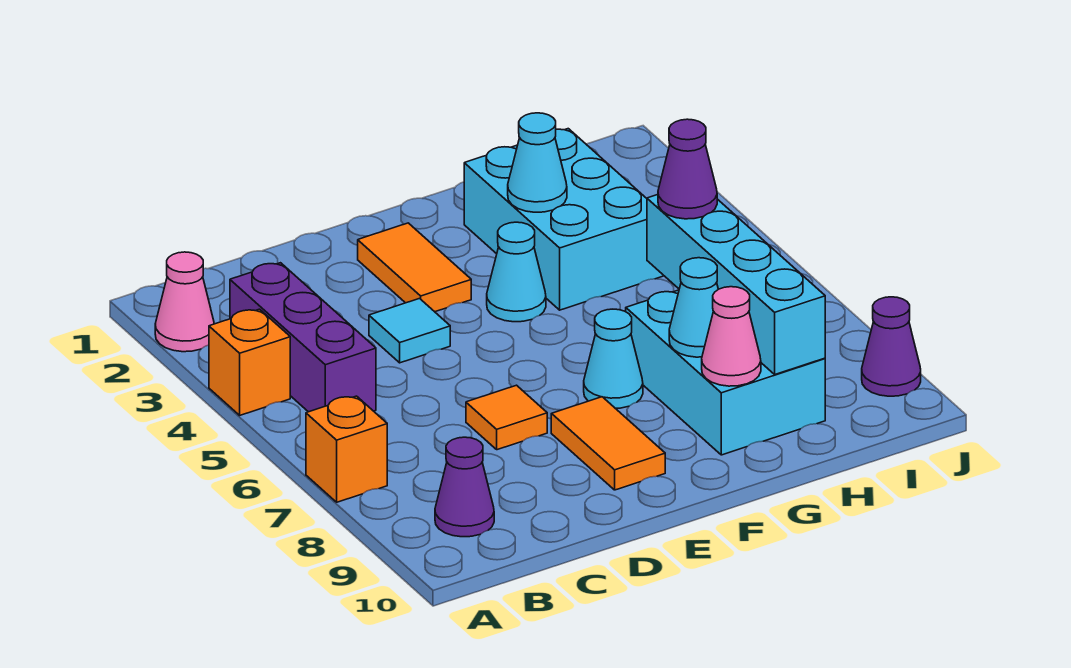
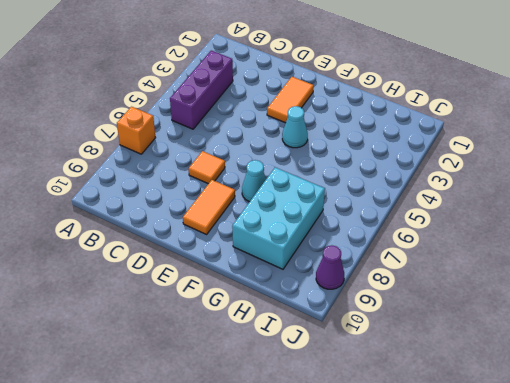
none -> pink cone A2 level 1
none -> orange brick A4 level 1
none -> purple cone B9 level 1

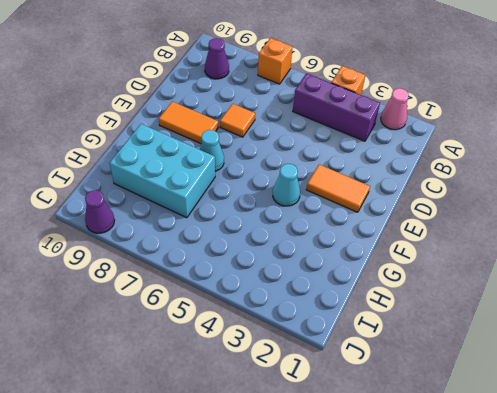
none -> cyan tile D4 level 1
none -> cyan brick G2:H4 level 1
none -> cyan cone G3 level 2

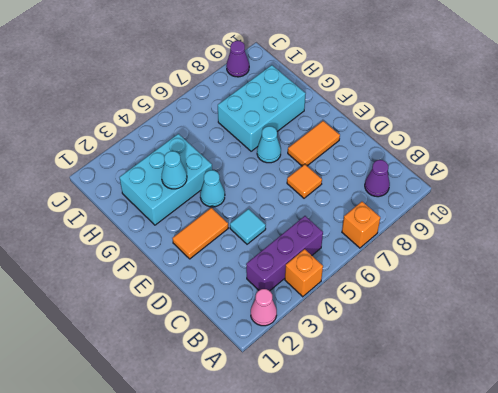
none -> cyan cone G8 level 2
none -> pink cone G9 level 2
none -> cyan brick H6:H9 level 2

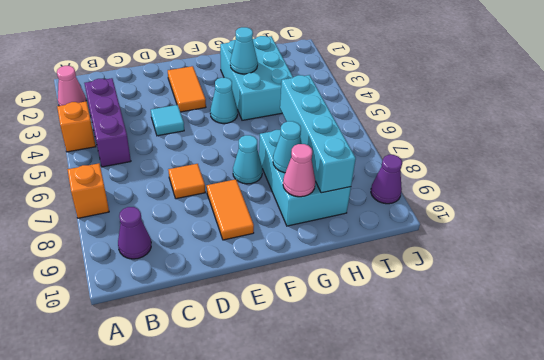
none -> purple cone H6 level 3

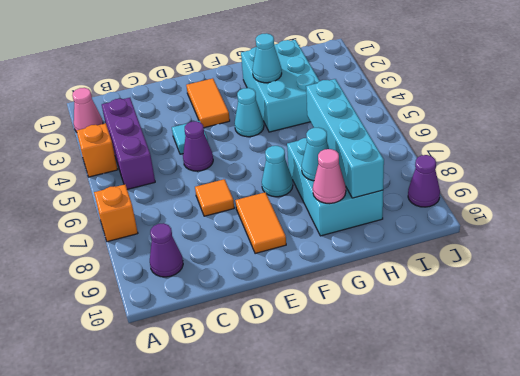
purple cone D5 level 1 -> purple cone H6 level 3

